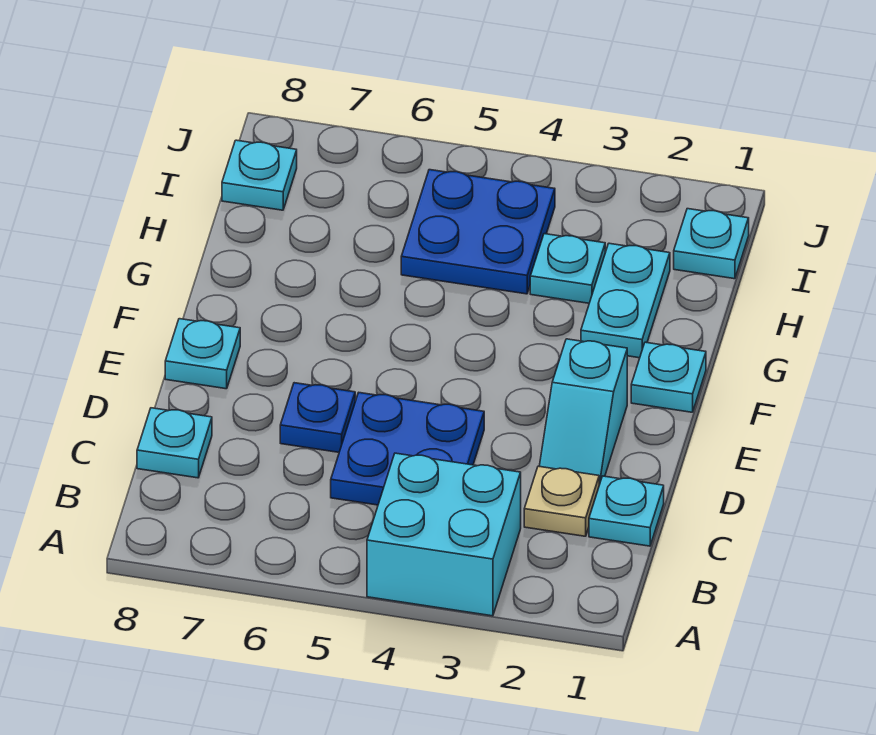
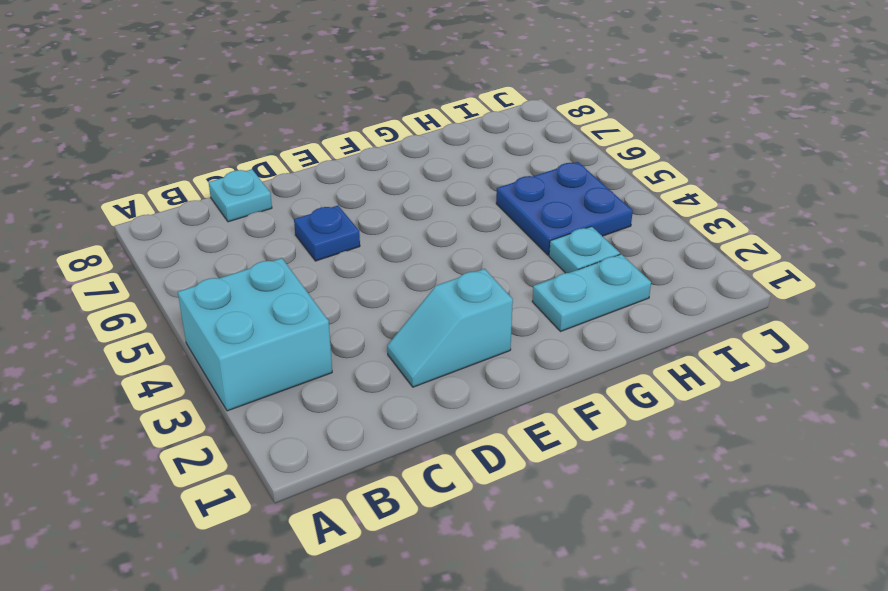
none -> cyan plate C1 level 1
none -> tan plate C2 level 1
none -> blue plate C4:D5 level 1

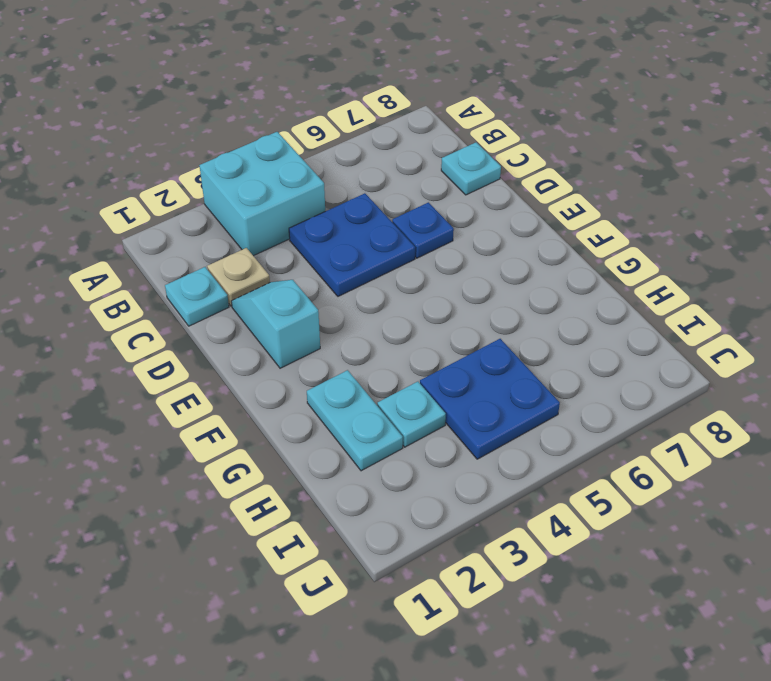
none -> cyan plate E8 level 1
none -> cyan plate F1 level 1
none -> cyan plate I1 level 1

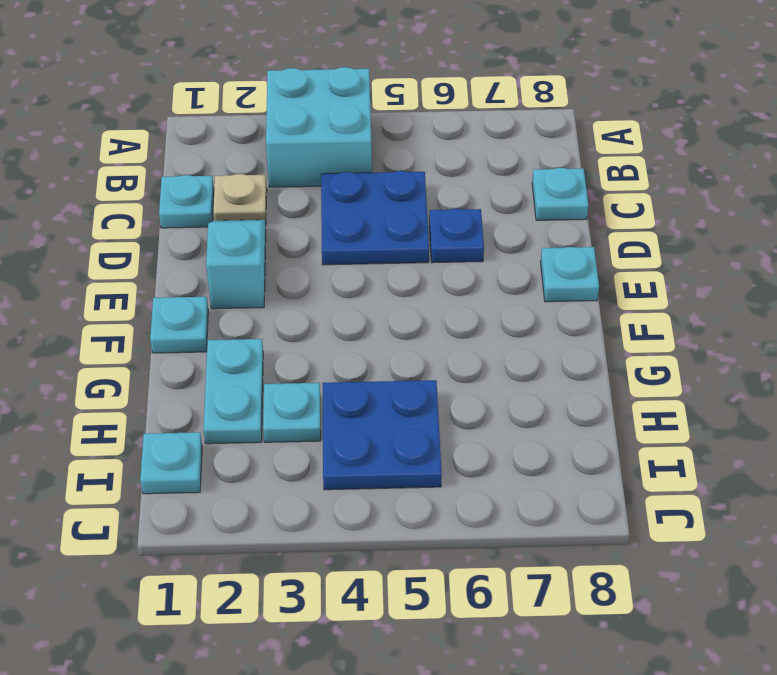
none -> cyan plate I8 level 1

